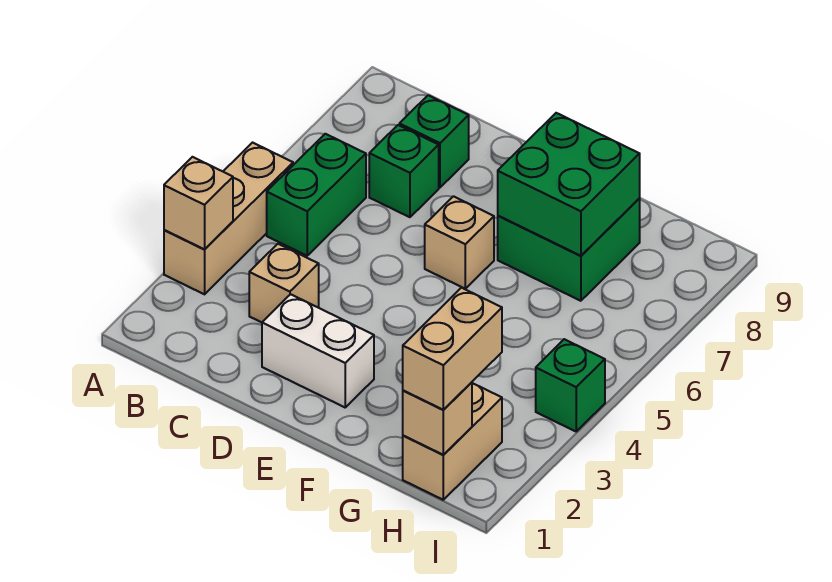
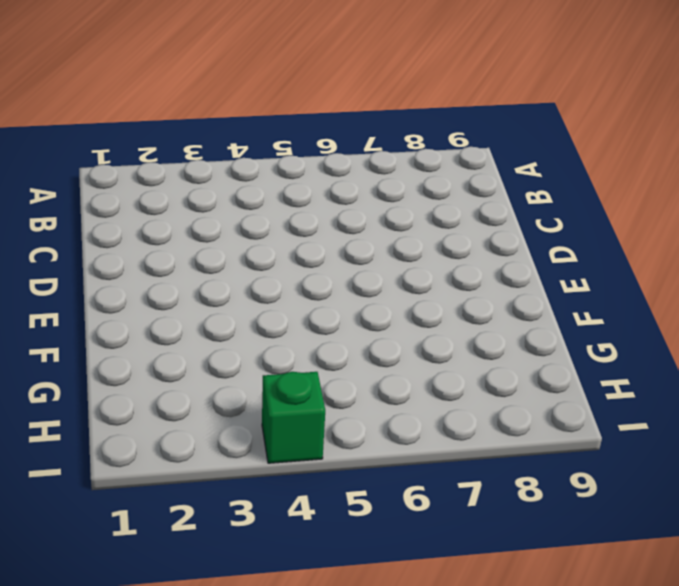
none -> tan brick A3:A5 level 1
none -> green brick B5:B6 level 1
none -> tan brick C3 level 1

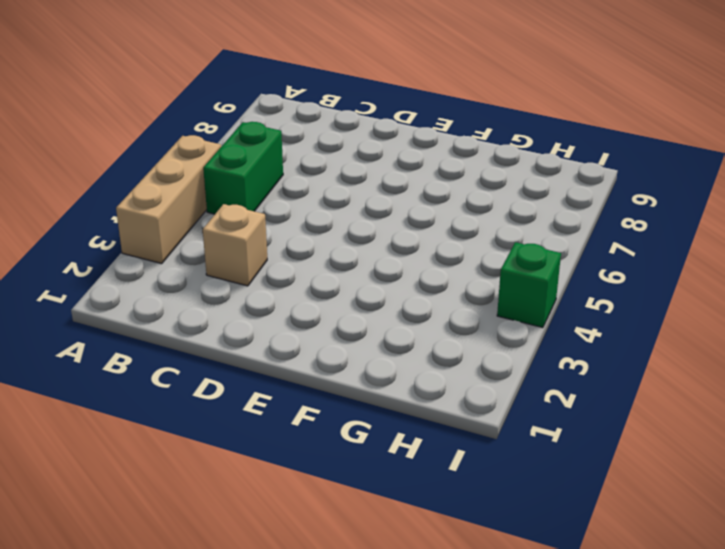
none -> green brick C7 level 1
none -> green brick C8 level 1
none -> white brick D2:E2 level 1

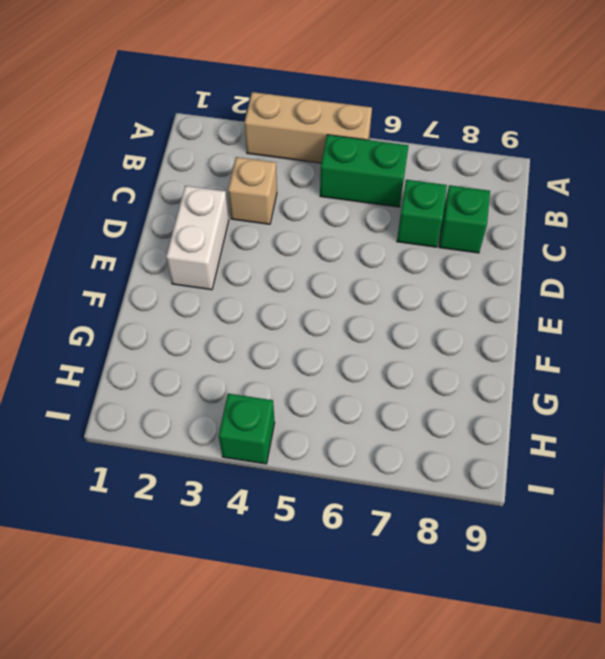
none -> tan brick E6 level 1
none -> green brick F7:G8 level 1
none -> tan brick H1:H2 level 1

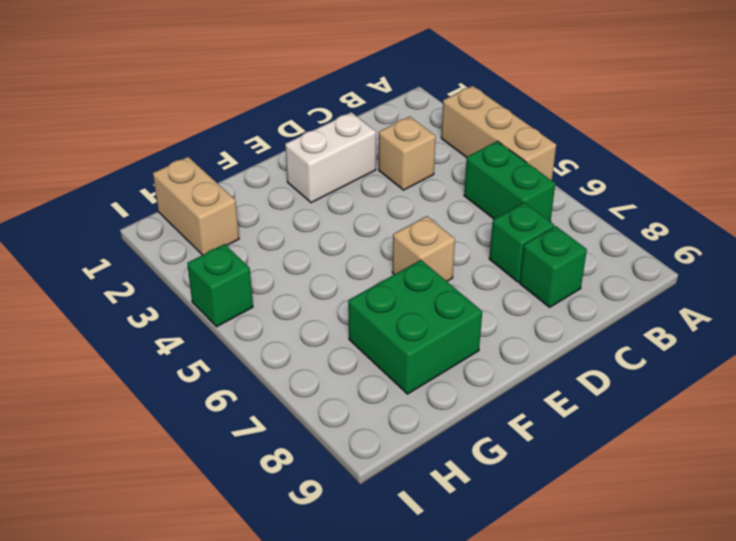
none -> tan brick A3 level 2
none -> green brick F7:G8 level 2
none -> tan brick H1 level 2

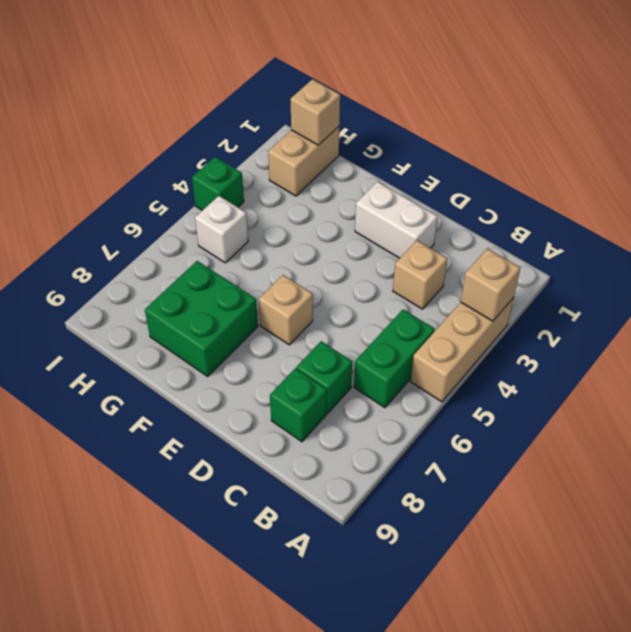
white brick H5 level 1 -> none
none -> green brick F7:G8 level 2
none -> tan brick H1:H2 level 3

